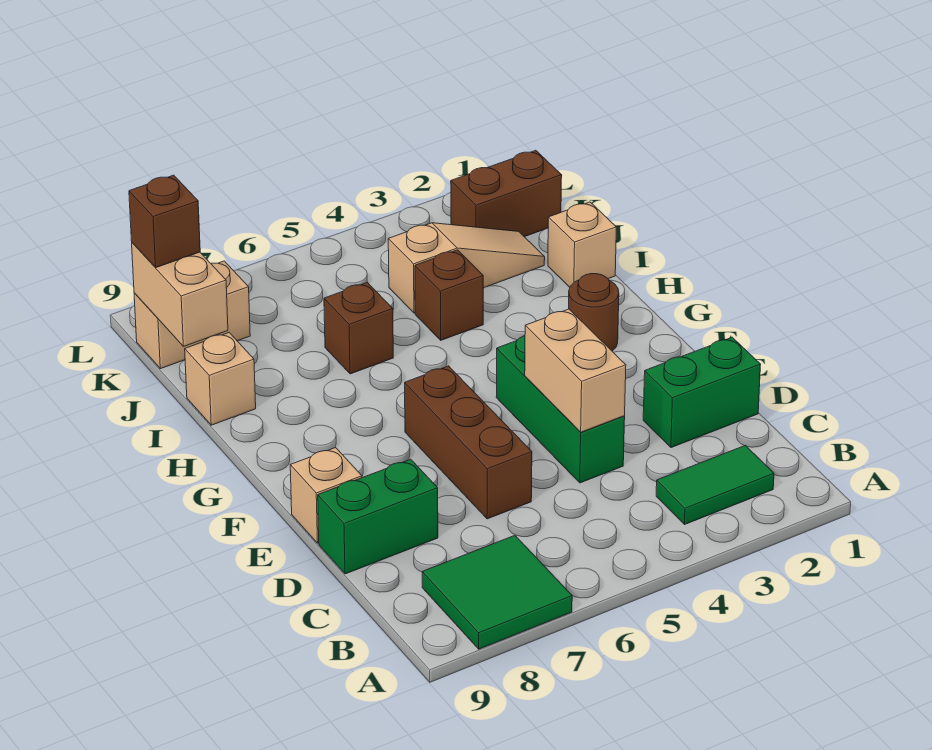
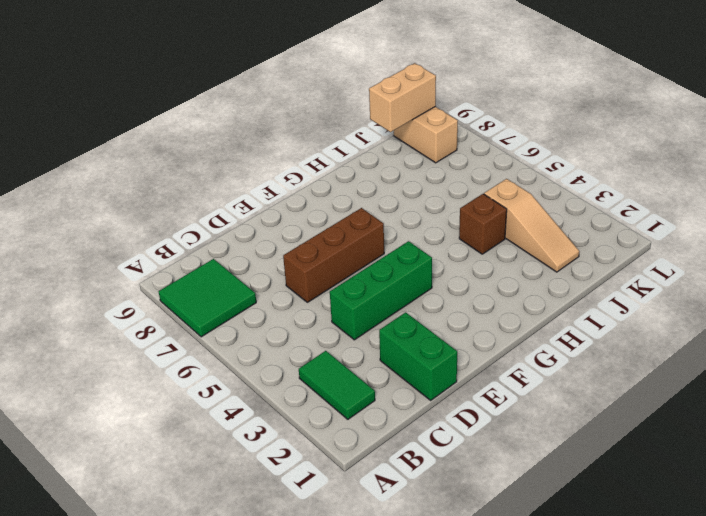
none -> green brick D8:D9 level 1
none -> tan brick E9 level 1
none -> brown round brick G2 level 1

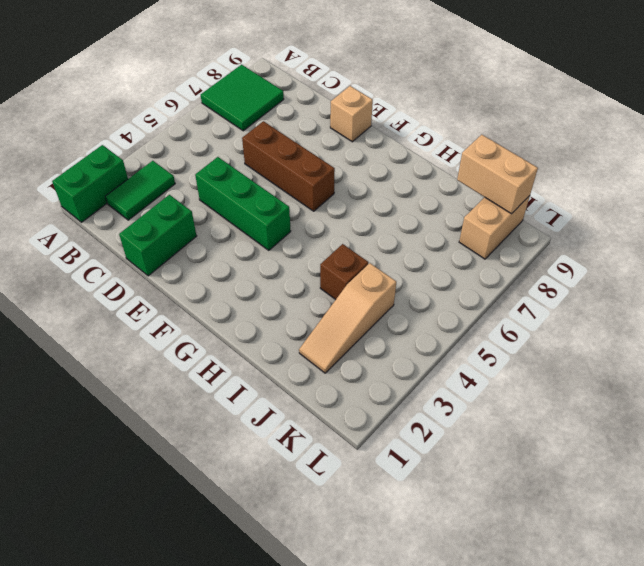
green brick A1:A2 level 1 -> green brick D8:D9 level 1
none -> brown round brick G2 level 1
none -> tan brick I1 level 1
none -> brown brick I6 level 1

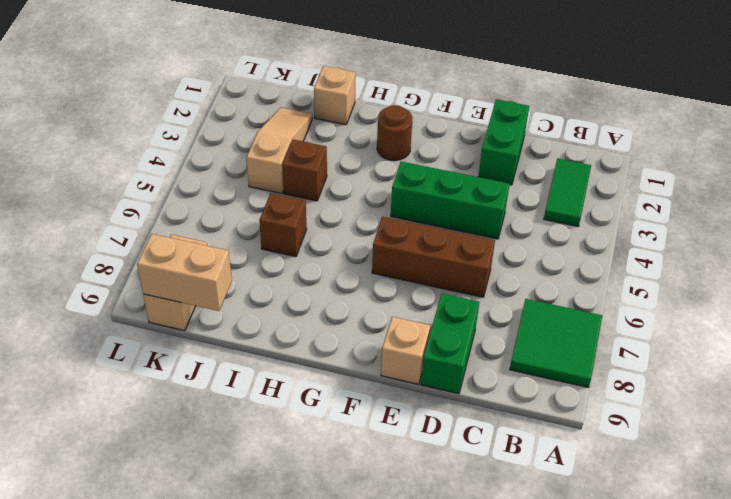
none -> tan brick I9 level 1
none -> brown brick K1:K2 level 1
none -> tan brick D4:E4 level 2

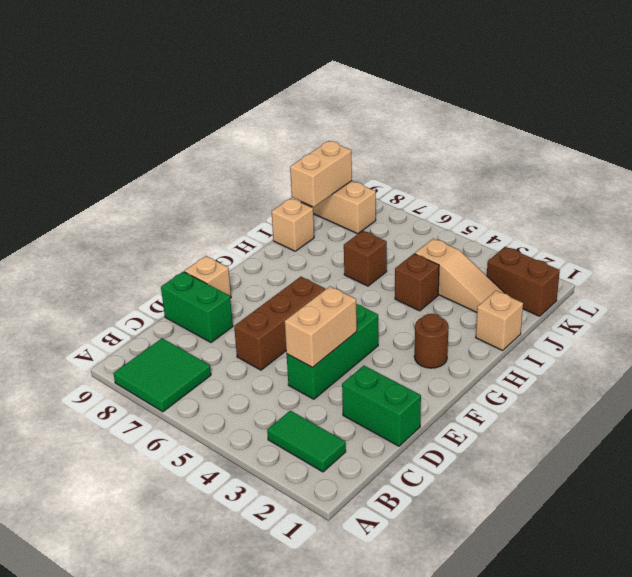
none -> brown brick K9 level 3

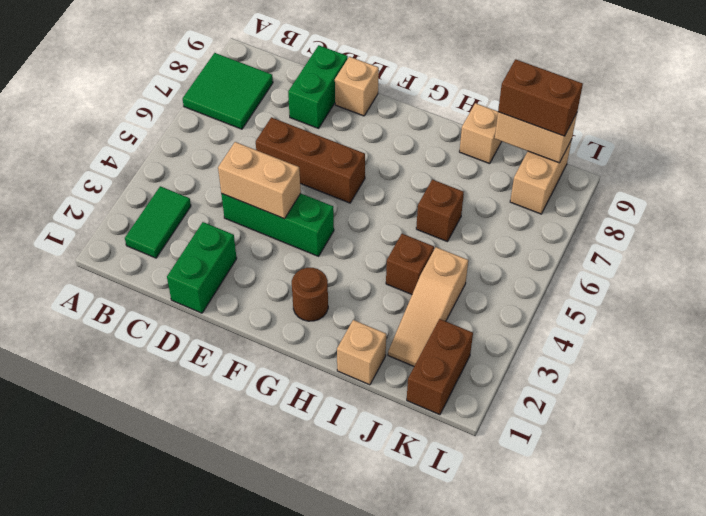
brown brick J9:K9 level 3 -> brown brick K9 level 3

